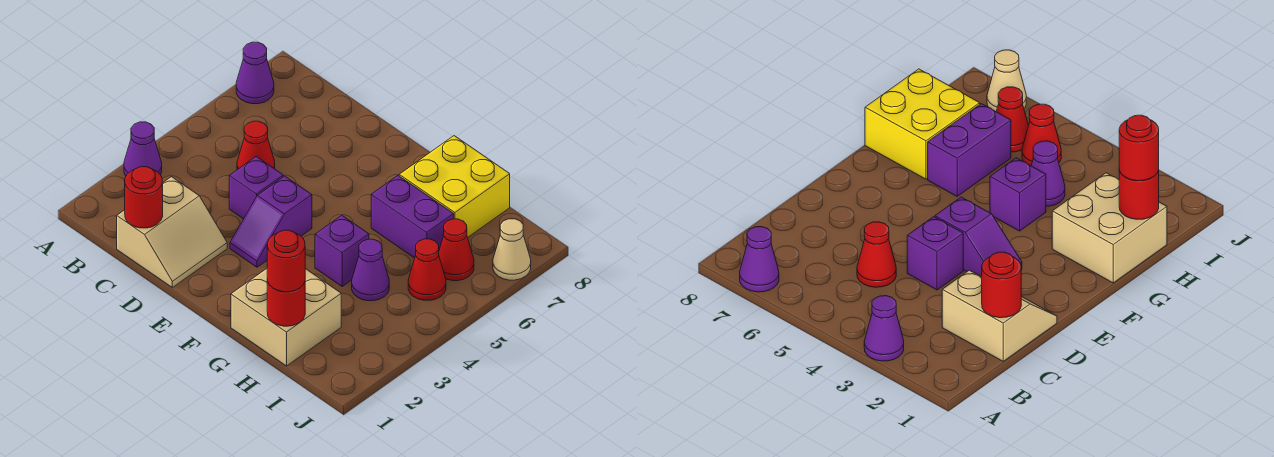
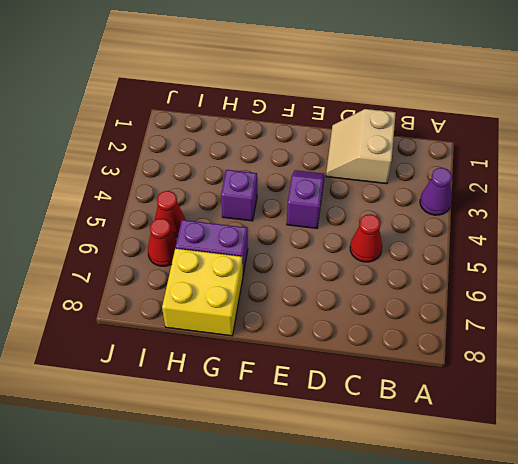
none -> purple cone A7 level 1
none -> purple brick D4 level 1
none -> tan brick G1:H2 level 1

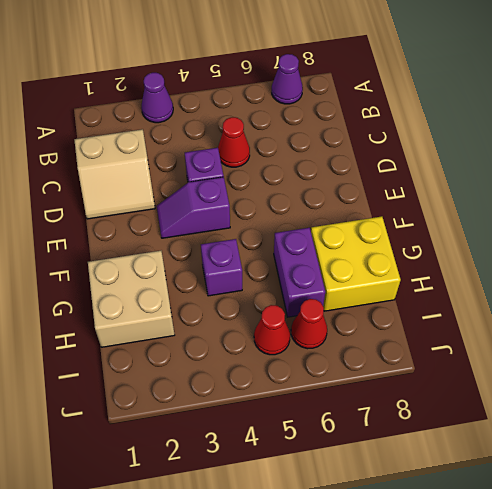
none -> purple cone H4 level 1
none -> tan cone J7 level 1
none -> red round brick C1 level 2

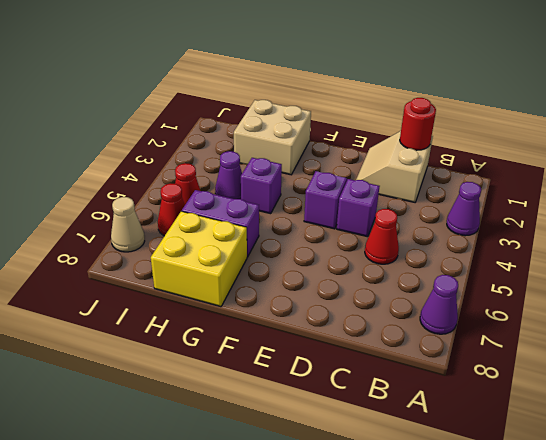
none -> red round brick H1 level 2
none -> red round brick H1 level 3

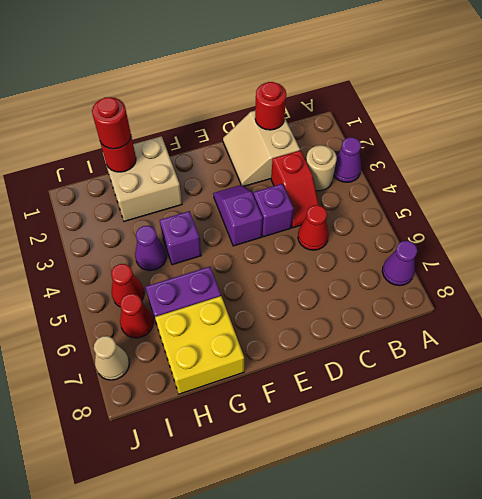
tan round brick B3 level 1 -> none
red slope C3:C4 level 1 top 3 -> none

